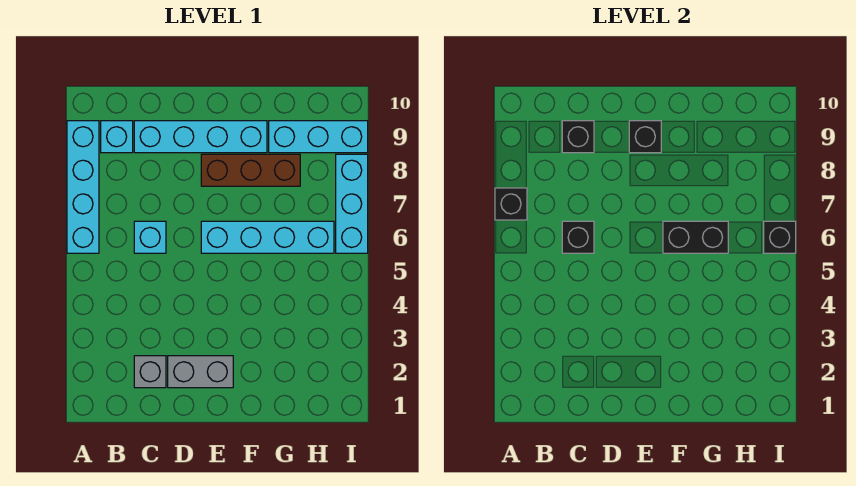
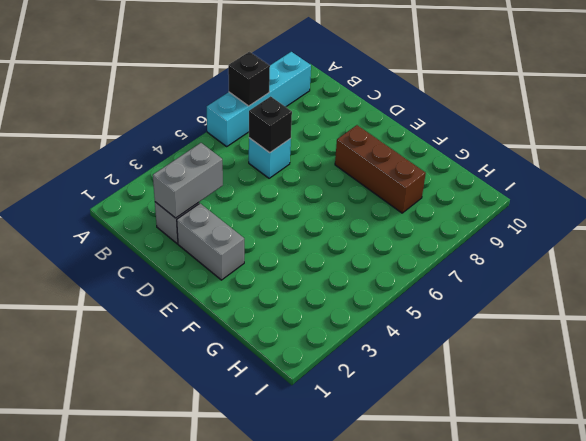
grey brick C2:C3 level 2 -> none
none -> cyan brick B9 level 1
none -> cyan brick C9:F9 level 1
none -> cyan brick E6:H6 level 1

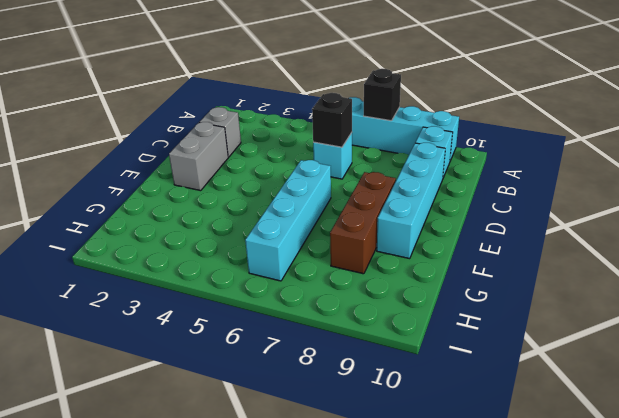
none -> cyan brick G9:I9 level 1
none -> cyan brick I6:I8 level 1
none -> black brick C9 level 2

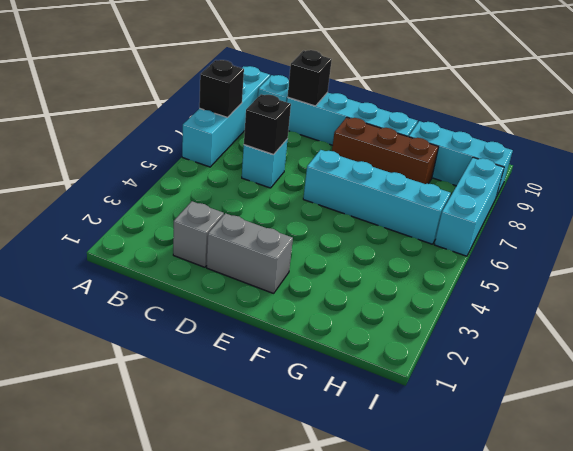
none -> black brick E9 level 2
none -> black brick F6:G6 level 2
none -> black brick I6 level 2

